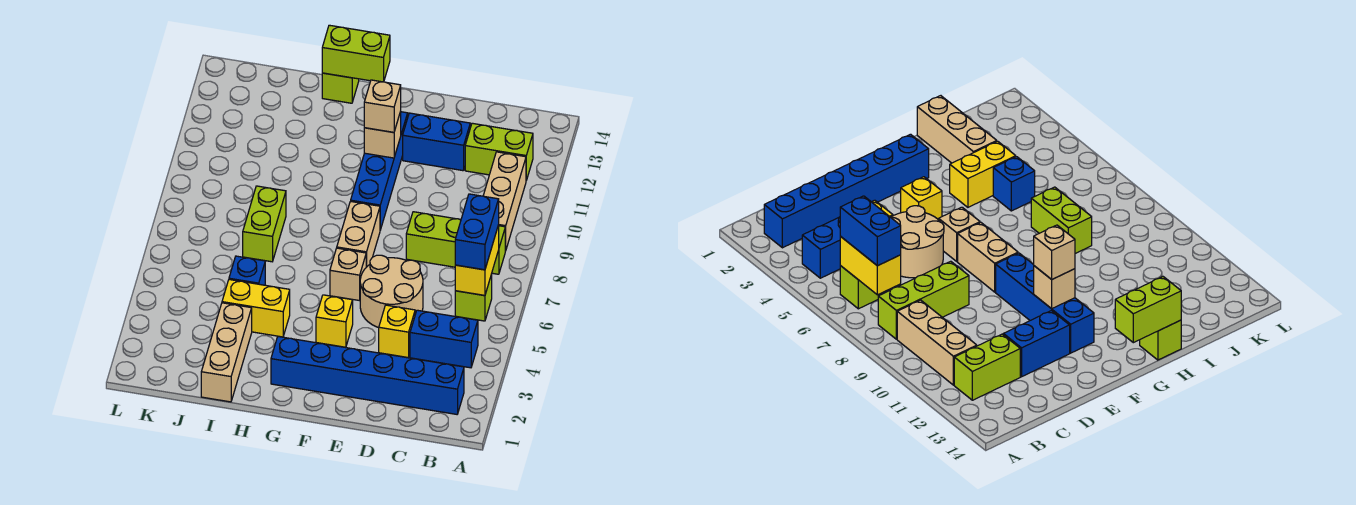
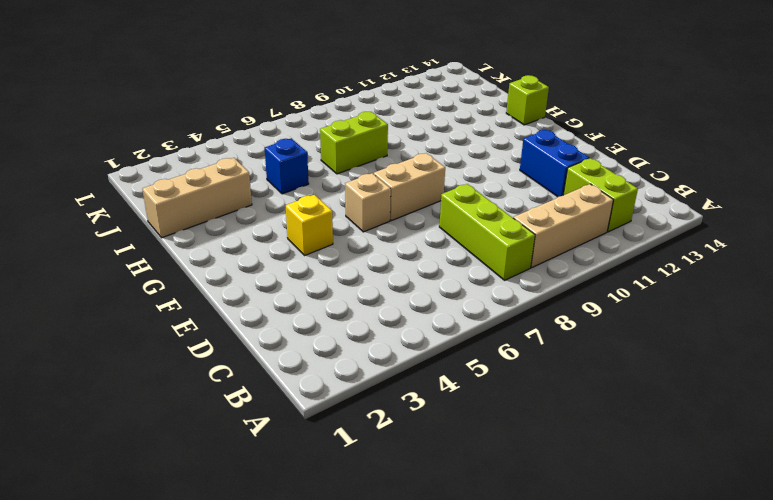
none -> blue brick B2:G2 level 1
none -> blue brick B4:C4 level 1
none -> lime brick B6 level 1

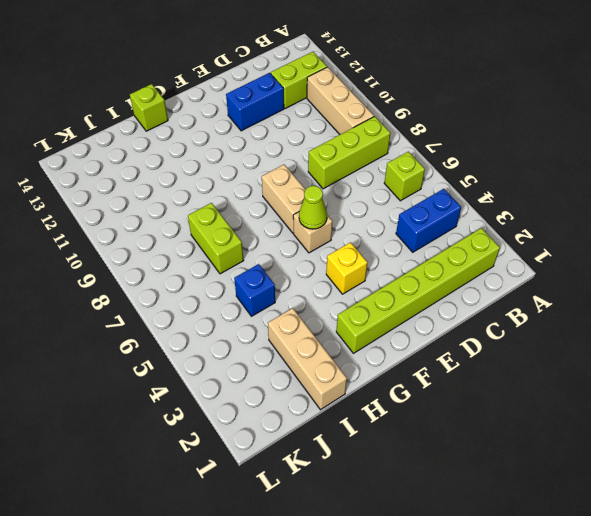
lime brick B2:G2 level 1 -> blue brick B2:G2 level 1
lime cone F6 level 2 -> none
none -> yellow brick D4 level 1
none -> tan round brick D5:E6 level 1
none -> blue brick F9:F12 level 1

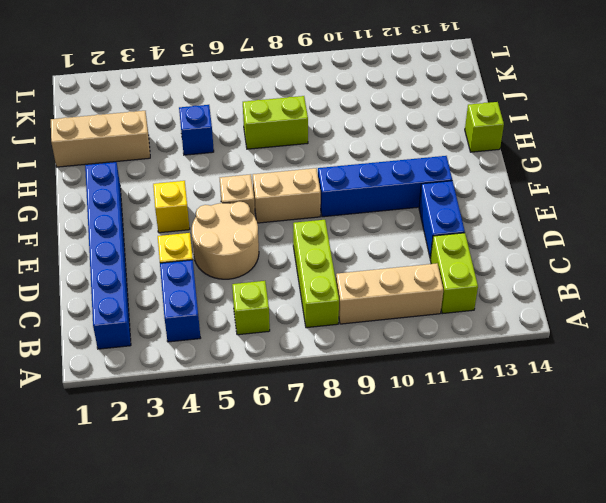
none -> yellow brick H4:I4 level 1
none -> yellow brick B6:B7 level 2
none -> tan brick F11 level 2

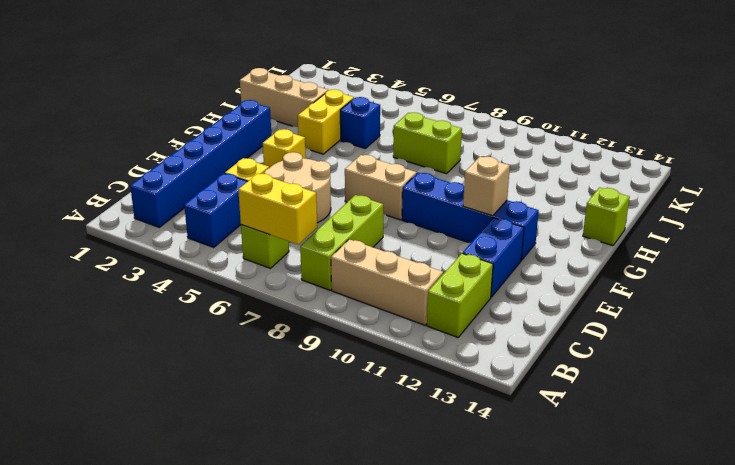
none -> tan brick F6 level 1
none -> lime brick G14:H14 level 2
none -> blue brick B6:B7 level 3

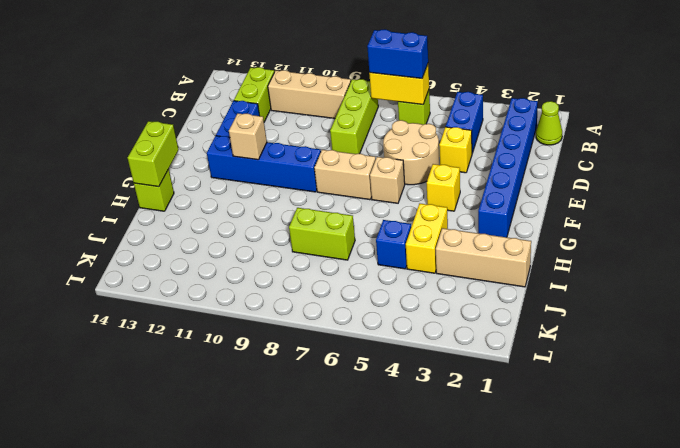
lime cone B1 level 1 -> none
none -> tan brick F11 level 3

